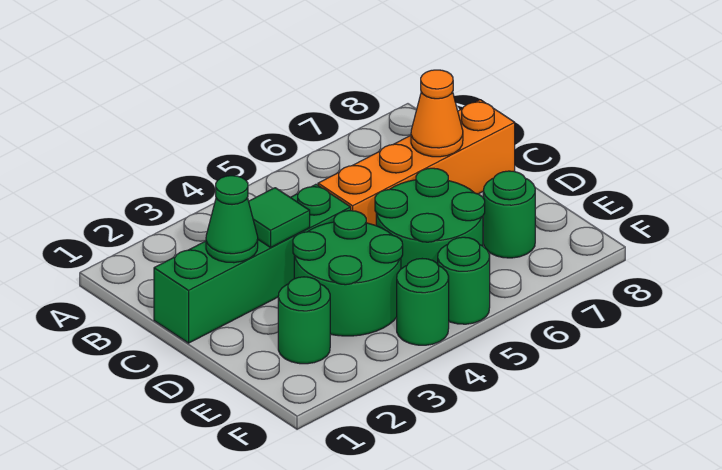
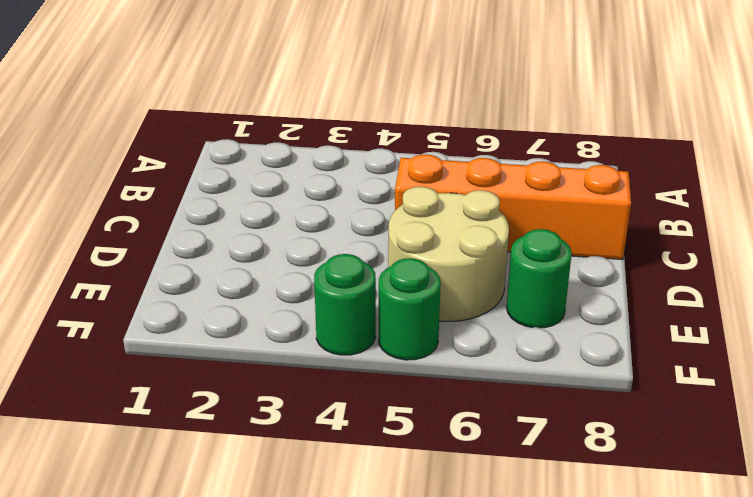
tan round brick D5:E6 level 1 -> green round brick D5:E6 level 1
none -> green brick C1:C4 level 1
none -> green round brick D3:E4 level 1

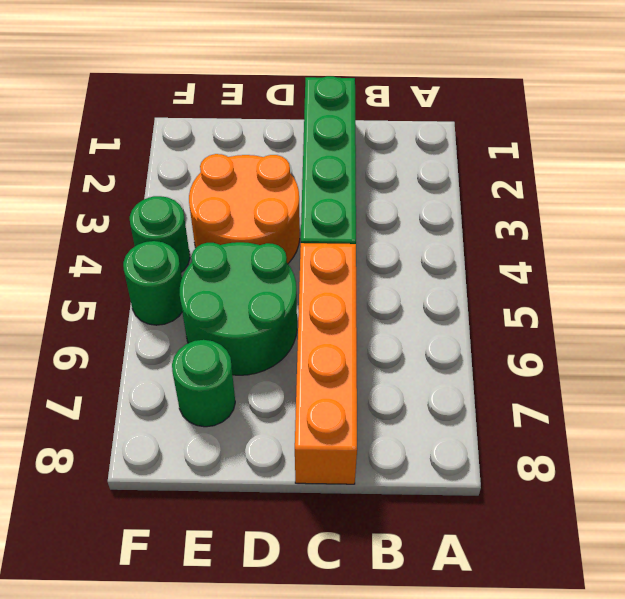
orange round brick D3:E4 level 1 -> green round brick D3:E4 level 1
none -> green round brick E2 level 1
none -> green cone C2 level 2

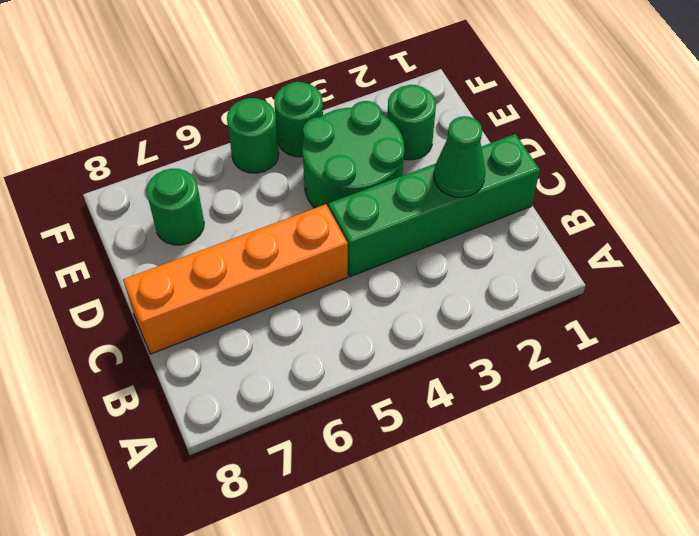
none -> green round brick D5:E6 level 1
none -> green tile C3 level 2

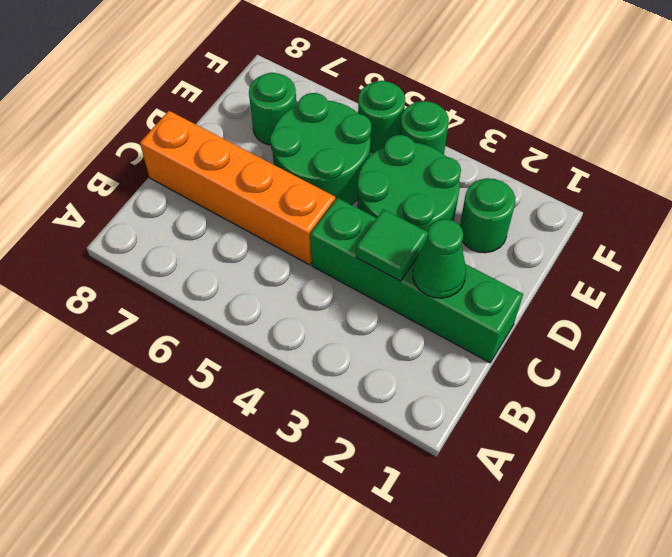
none -> orange cone C7 level 2

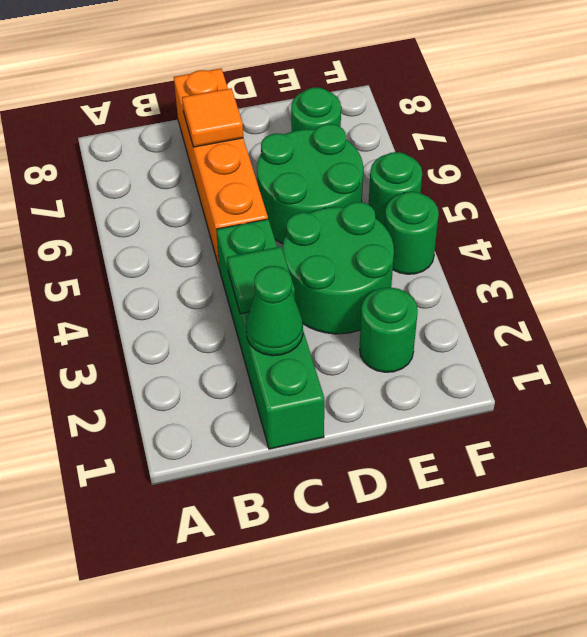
orange tile C7 level 2 -> orange cone C7 level 2

